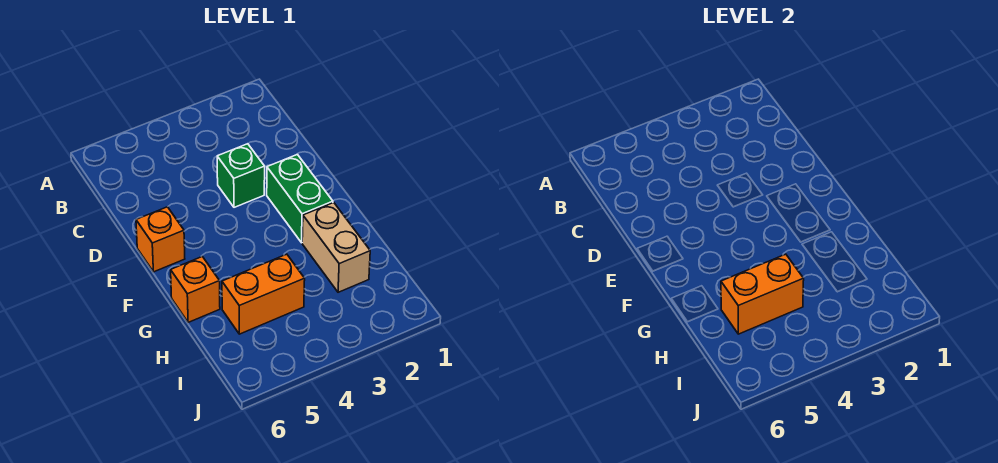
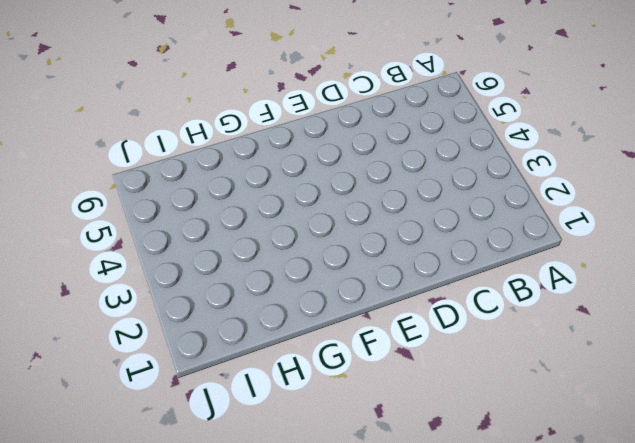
none -> green brick D3 level 1
none -> green brick E2:F2 level 1

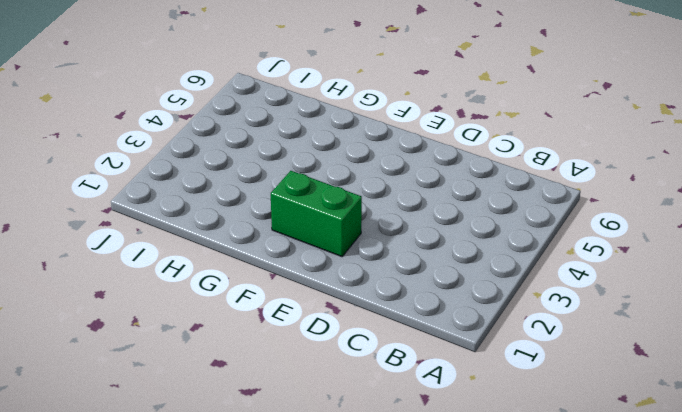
none -> green brick D3 level 1
none -> orange brick E6 level 1

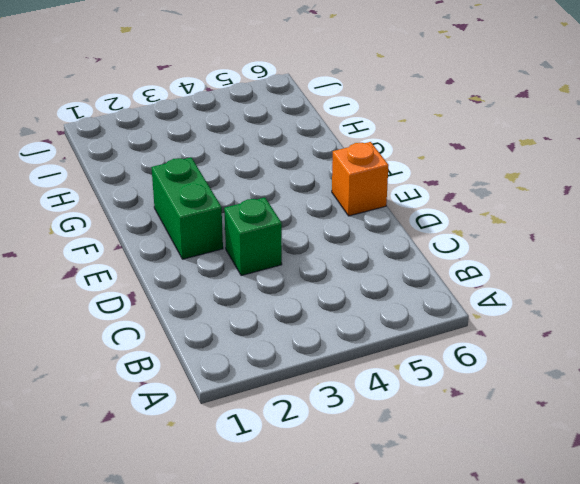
none -> tan brick G2:H2 level 1
none -> orange brick G6 level 1

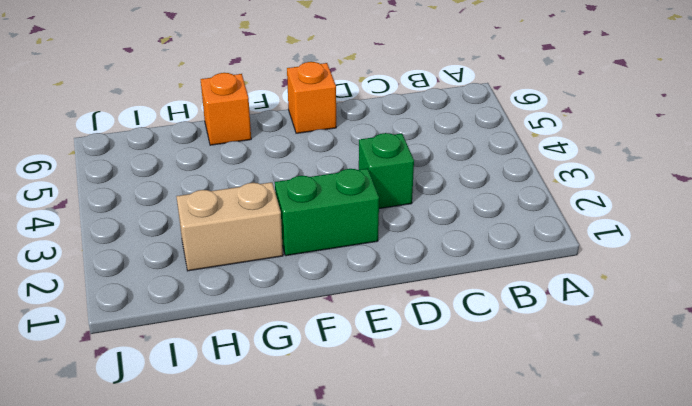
none -> orange brick H4:H5 level 1
none -> orange brick H4:H5 level 2

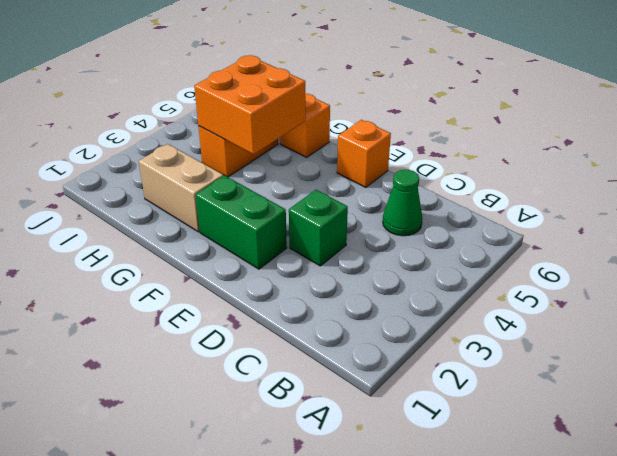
green cone C5 level 1 -> none
orange brick G4:H5 level 2 -> orange brick H4:H5 level 2

